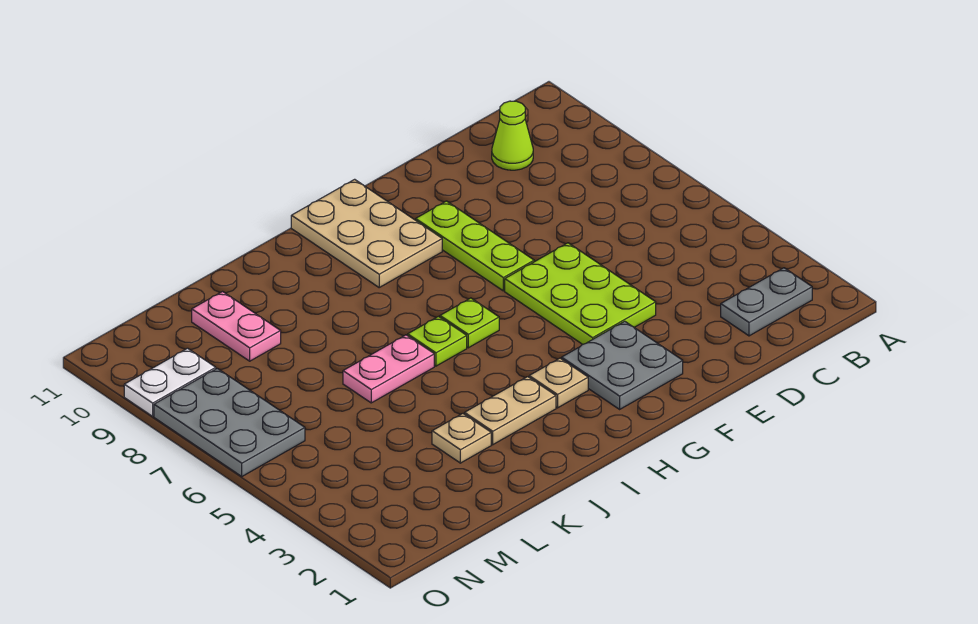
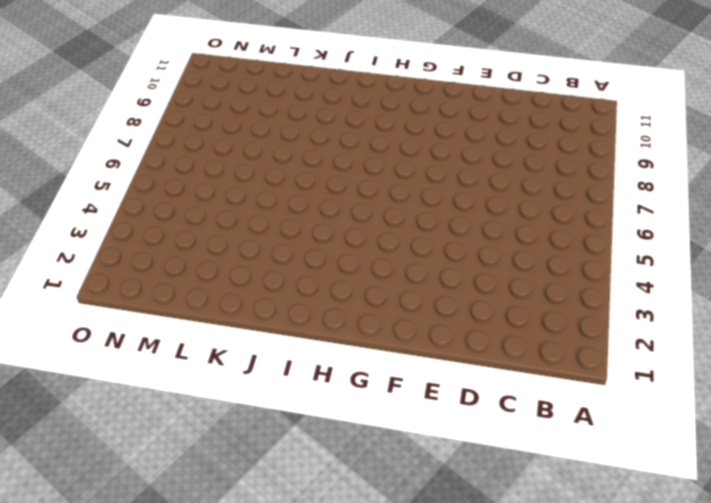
none -> grey plate B2:C2 level 1
none -> lime cone C10 level 1
none -> lime plate E4:F6 level 1

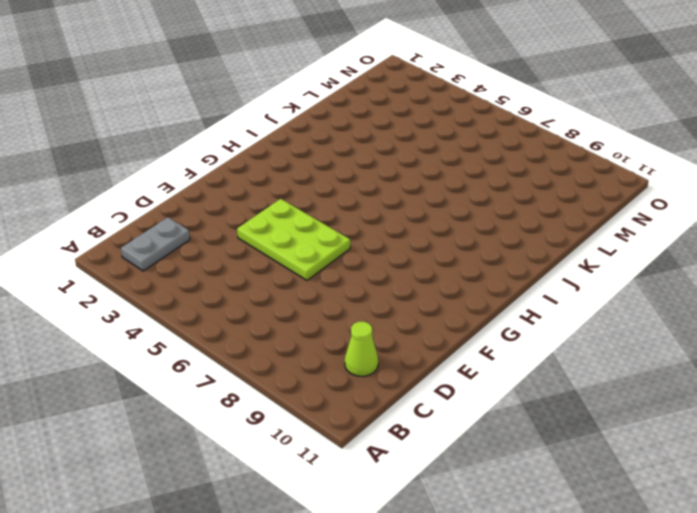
none -> grey plate F2:G3 level 1
none -> lime plate F7:F9 level 1
none -> tan plate G9:H11 level 1

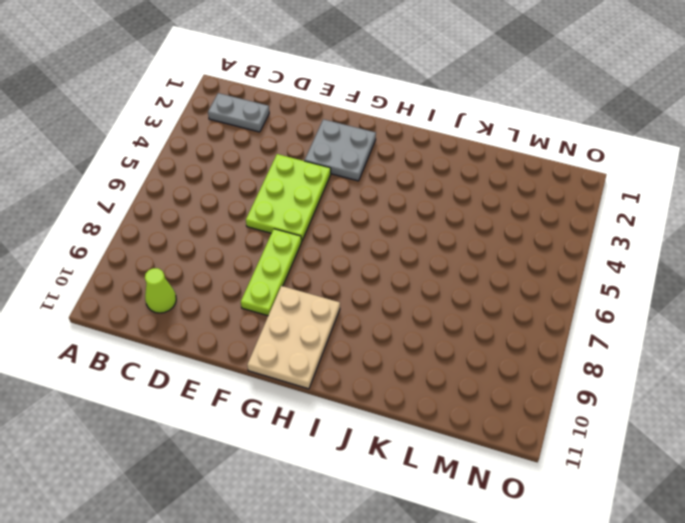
none -> tan plate H3 level 1
none -> lime plate H6 level 1
none -> tan plate I3:J3 level 1

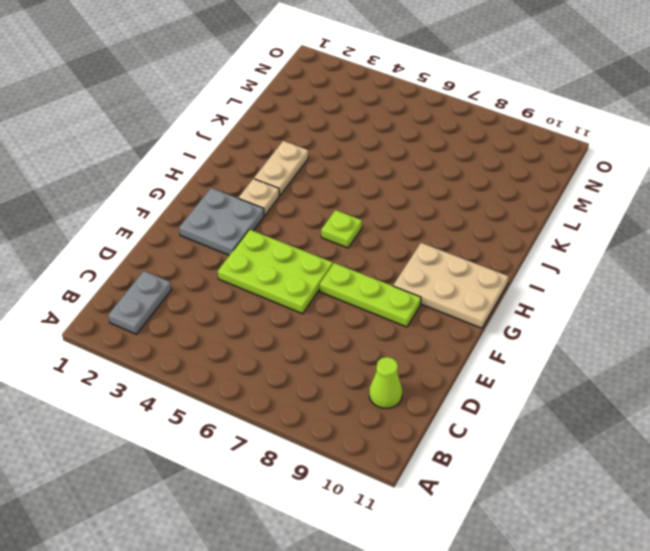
none -> lime plate I6 level 1
none -> pink plate J6:K6 level 1
none -> tan plate K3 level 1

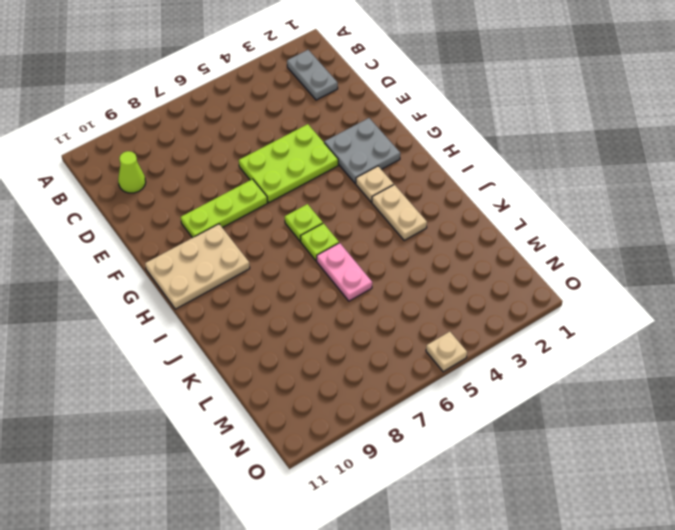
tan plate O5 level 1 -> tan plate K3 level 1
none -> pink plate L9:L10 level 1
none -> grey plate N6:O8 level 1
none -> white plate N9:O9 level 1

